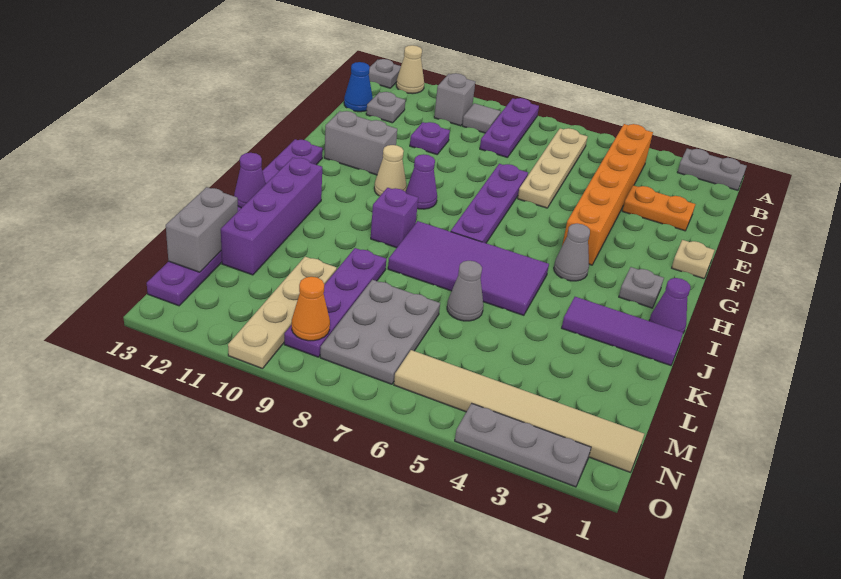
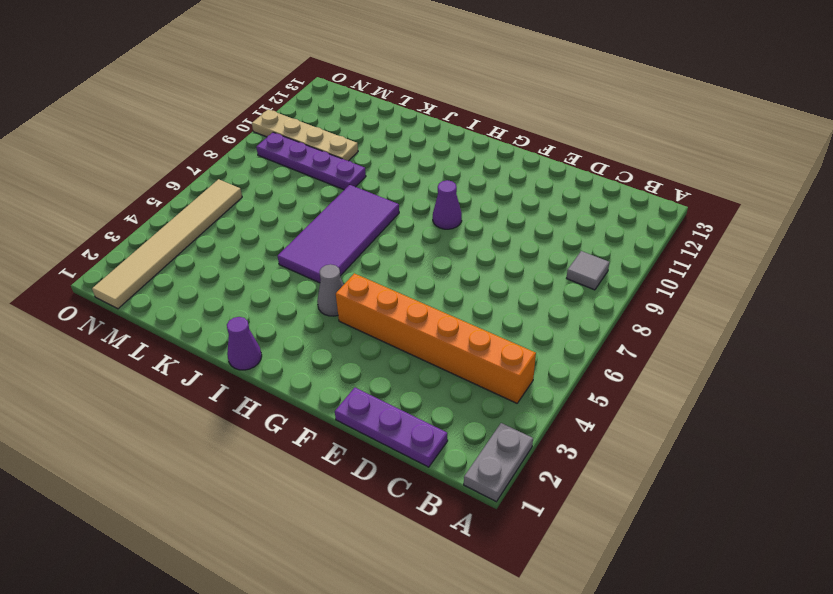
purple plate C1:E1 level 1 -> purple plate A8:C8 level 1
none -> tan cone A12 level 1
none -> grey plate A13 level 1
none -> tan plate B6:E6 level 1
none -> grey brick B10 level 1

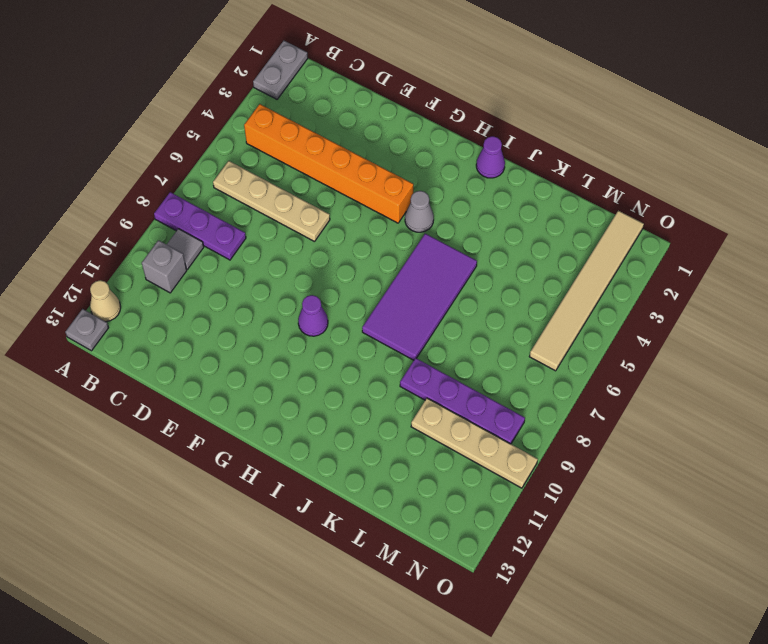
none -> grey plate C12 level 1
none -> blue cone C13 level 1
none -> orange plate D2:D3 level 1
none -> purple plate D10 level 1

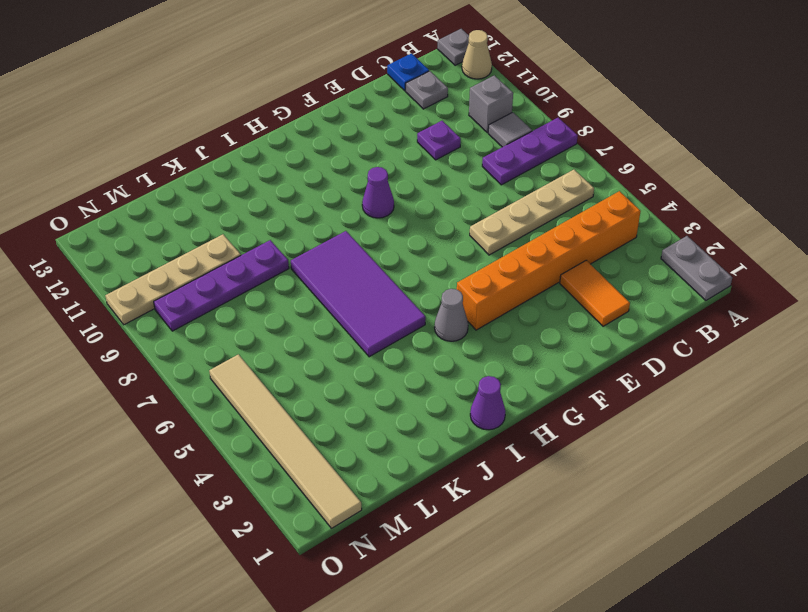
blue plate C13 level 1 -> blue cone C13 level 1
orange tile D2:D3 level 1 -> orange plate D2:D3 level 1
none -> purple plate E7:H7 level 1
none -> tan plate F1 level 1
none -> grey brick F11:F12 level 1
none -> tan cone G10 level 1

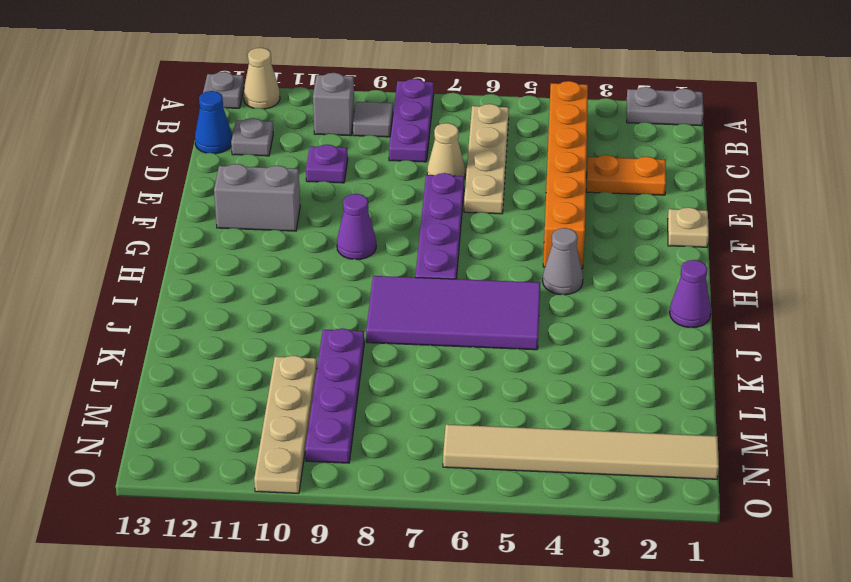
tan cone D7 level 1 -> tan cone G10 level 1
none -> purple plate G13:N13 level 1
none -> grey plate H2 level 1
none -> purple brick I9 level 1
none -> purple brick I12:L12 level 1

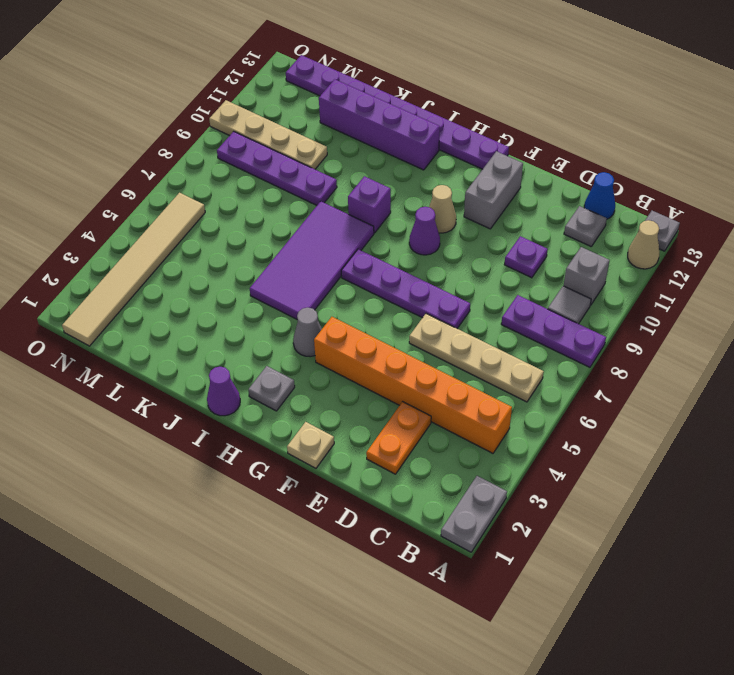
none -> purple tile J1:J3 level 1
none -> grey cone K6 level 1
none -> grey plate L7:N8 level 1
none -> grey plate O2:O4 level 1

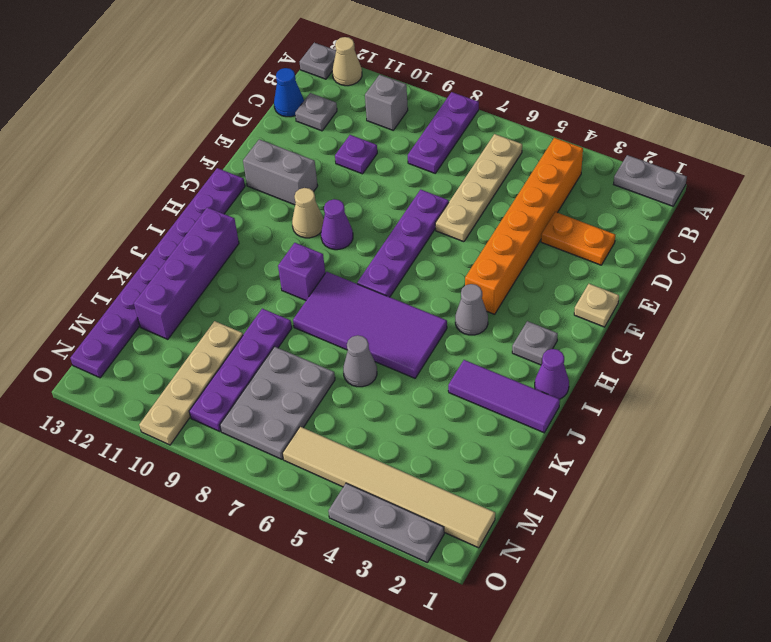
none -> grey tile B9 level 1
none -> purple cone J13 level 2
none -> grey brick L13:M13 level 2
none -> orange cone N9 level 2

